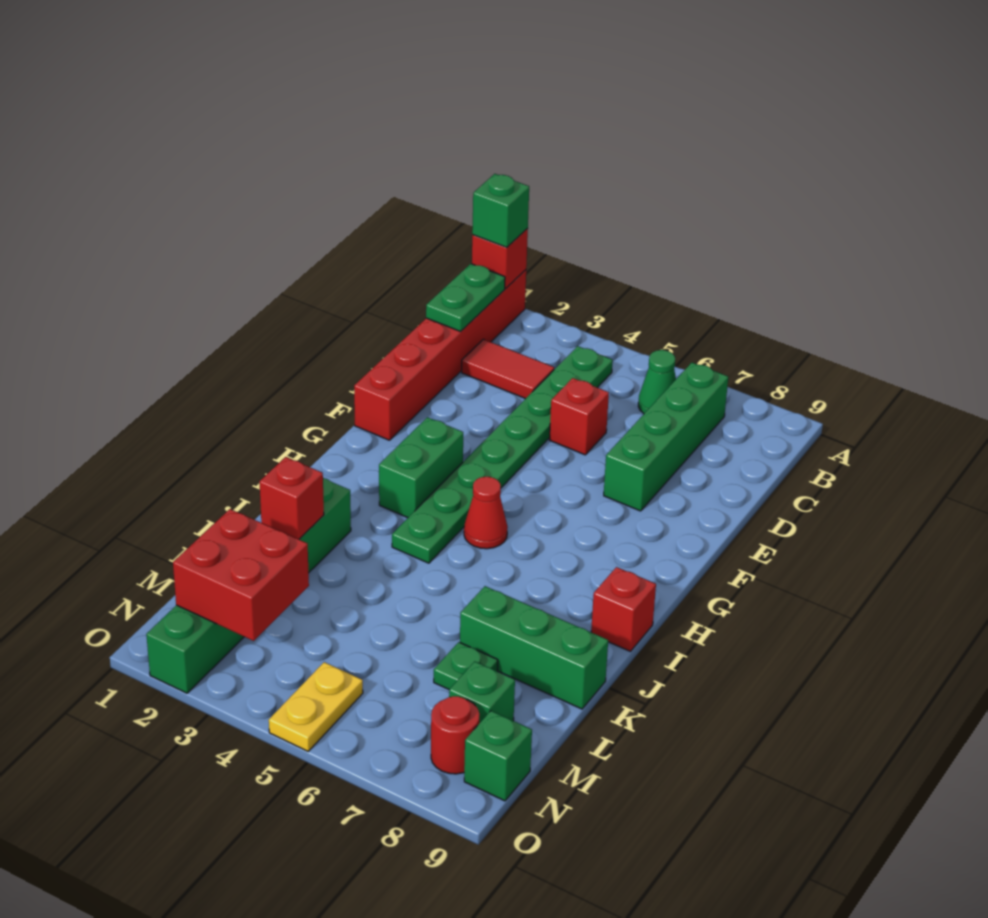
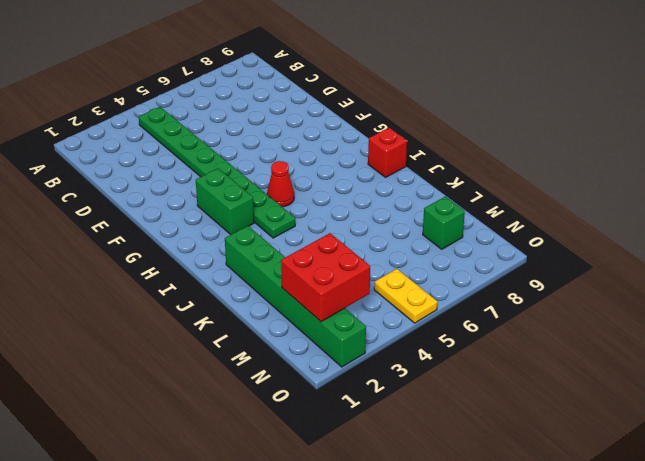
none -> red brick A1:F1 level 1
none -> green cone B6 level 1
none -> green brick B7:E7 level 1

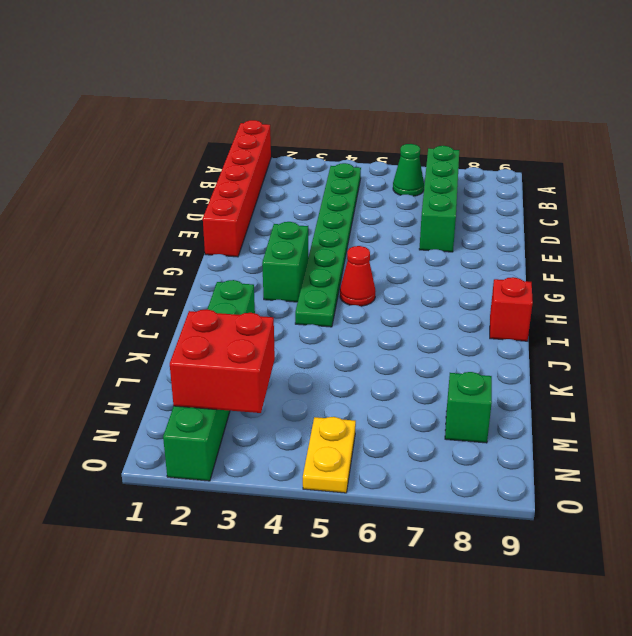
none -> red tile C2:C3 level 1
none -> red brick D5 level 1
none -> green brick K7:K9 level 1

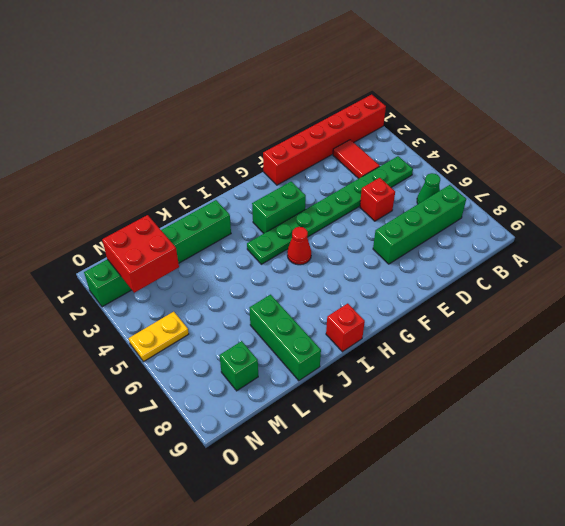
none -> green plate L7 level 1
none -> red round brick N8 level 1
none -> green brick N9 level 1

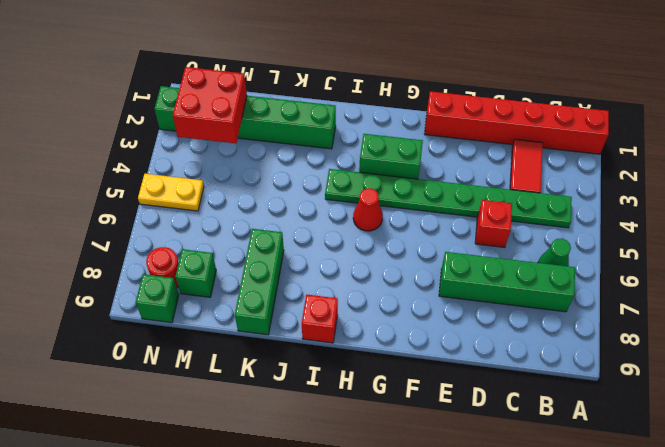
none -> green plate L7 level 1
none -> red brick A1 level 2
none -> green plate B1:C1 level 2

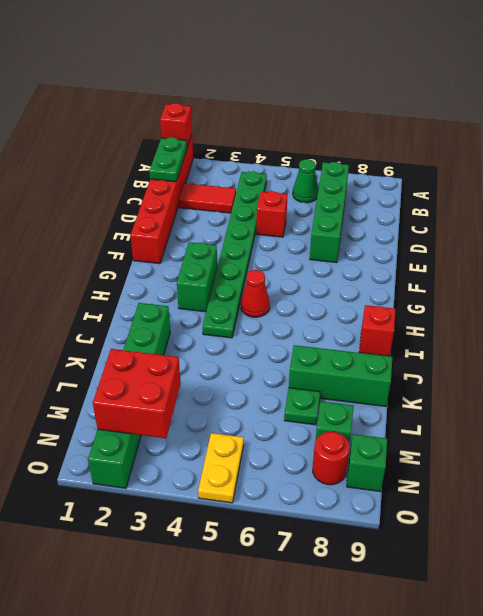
none -> red brick K2 level 2
none -> green brick A1 level 3

